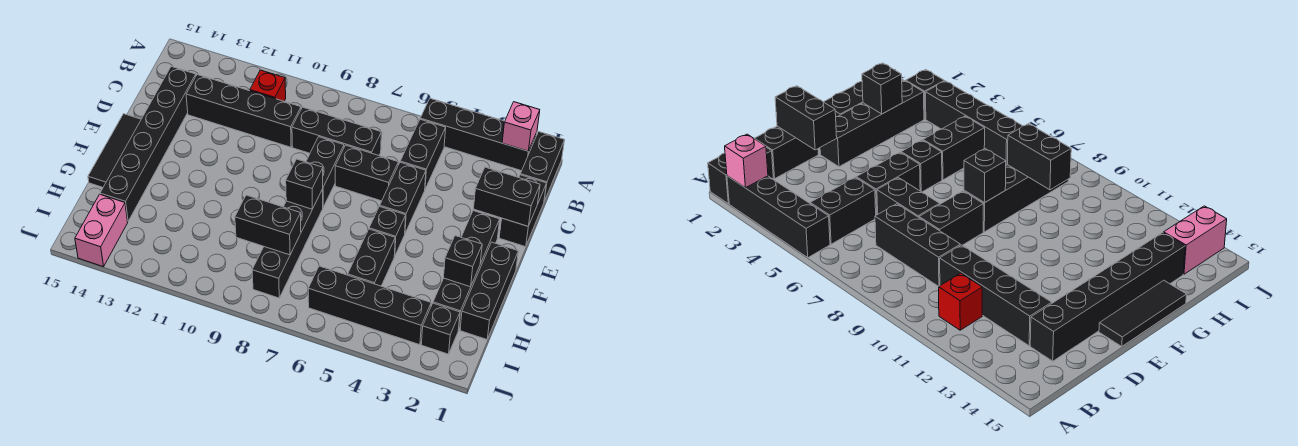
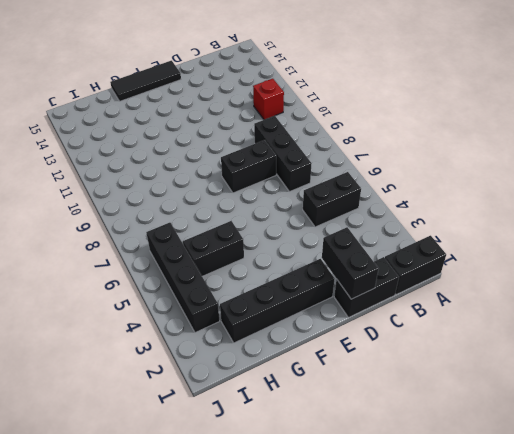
none -> black brick A2:A5 level 1
none -> black brick C10:C13 level 1
none -> black brick C14:H14 level 1

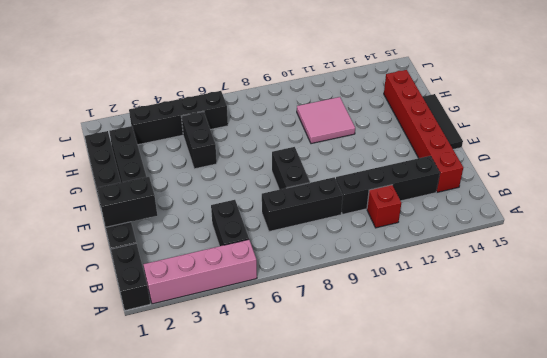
pink brick A2:A5 level 1 -> black brick A2:A5 level 1
red brick C14:H14 level 1 -> black brick C14:H14 level 1
pink tile G10:H11 level 1 -> none
none -> black brick D5:E5 level 1
none -> black brick D6:D7 level 1
none -> black brick F5 level 1

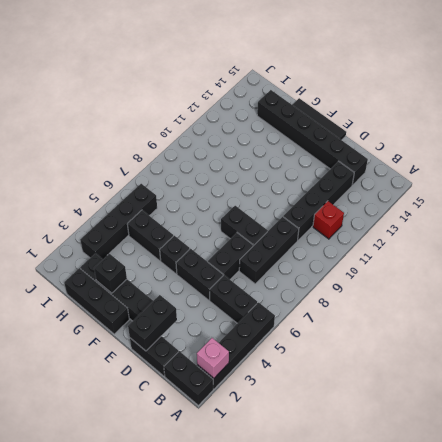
none -> black brick F8:I8 level 1
none -> black brick I2 level 1
none -> pink brick I14:J14 level 1

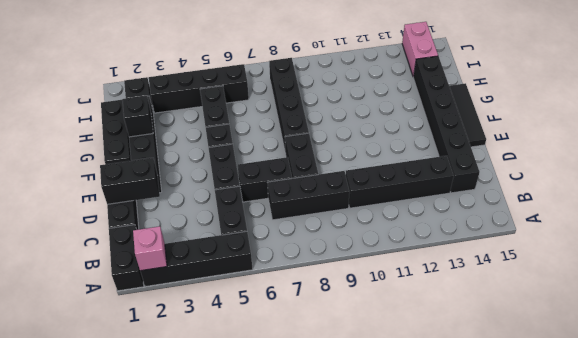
none -> red brick B11 level 1
none -> black brick F8 level 2
none -> black brick H8:H9 level 2

